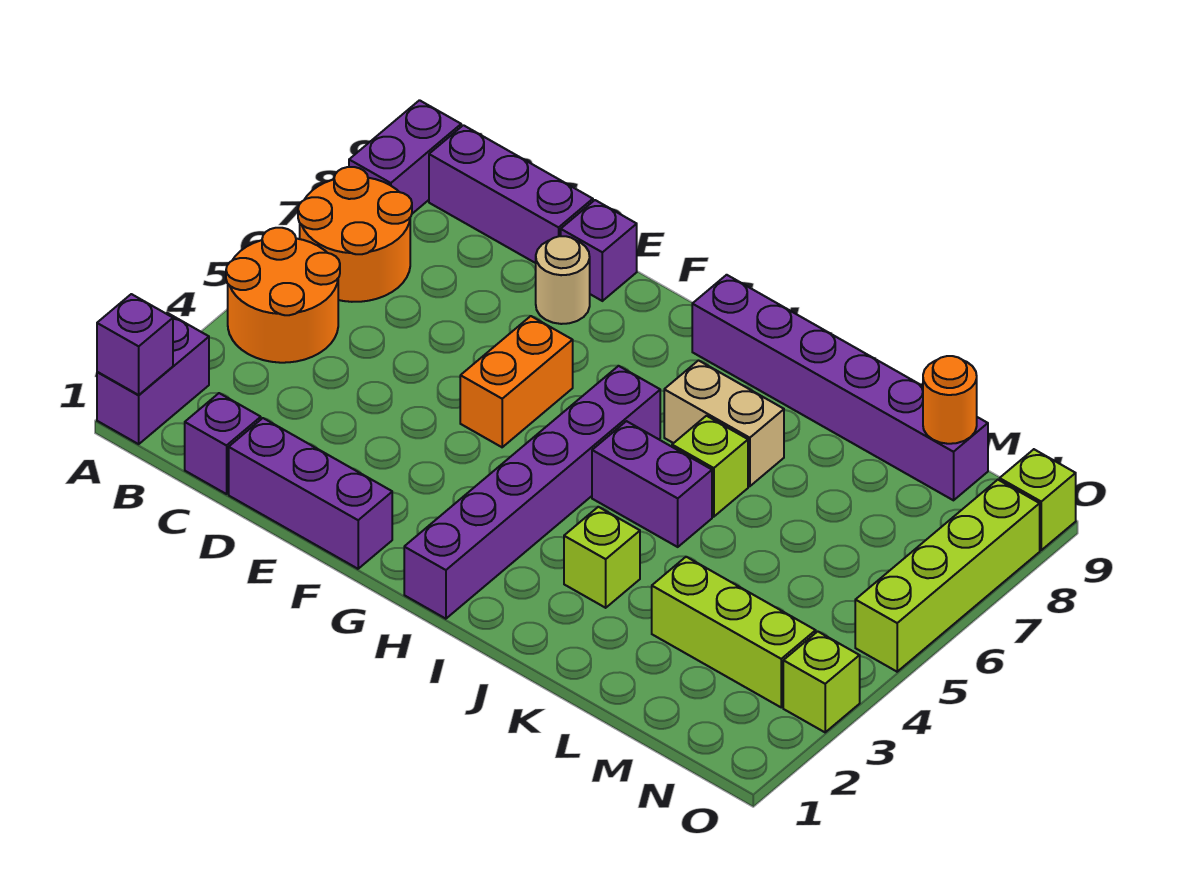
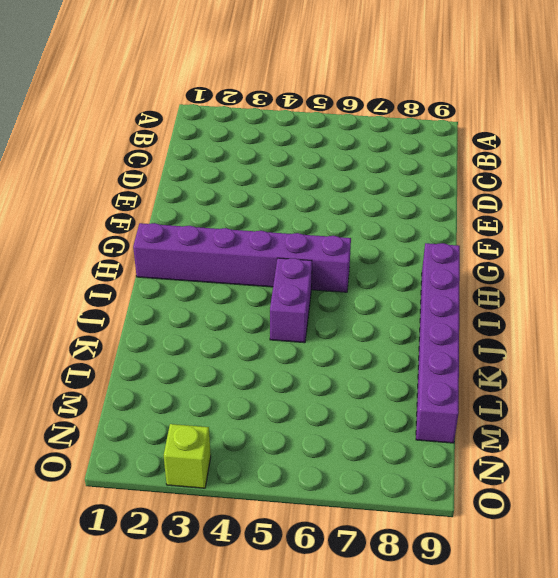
none -> purple brick A1:A2 level 1
none -> orange round brick A4:B5 level 1
none -> orange round brick A6:B7 level 1

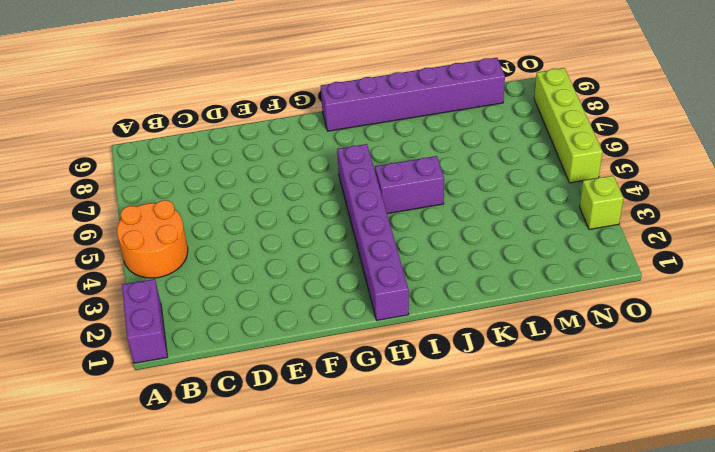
none -> orange round brick A6:B7 level 1
none -> purple brick A8:A9 level 1
none -> purple brick B9:D9 level 1

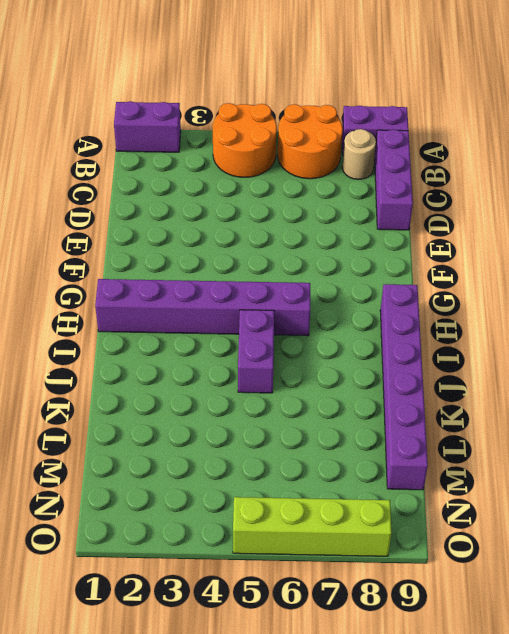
tan round brick B8 level 1 -> tan round brick E8 level 1
none -> purple brick C1 level 1
none -> purple brick D1:F1 level 1
none -> purple brick E9 level 1

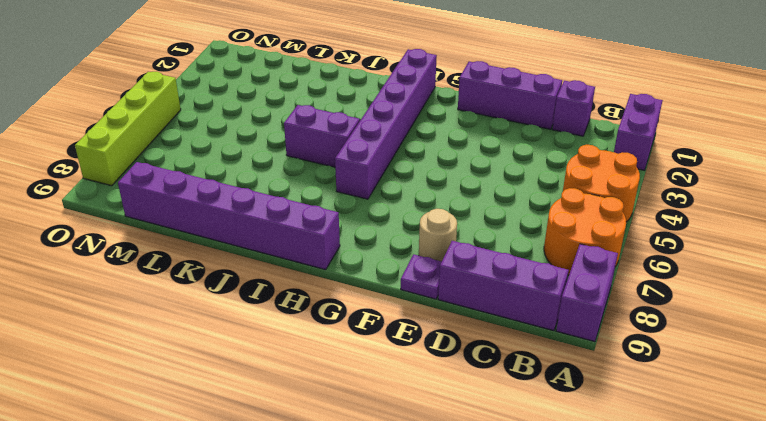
purple plate E9 level 1 -> purple brick E9 level 1
none -> orange brick F5:F6 level 1
none -> tan brick I7:J7 level 1
none -> lime brick J3 level 1

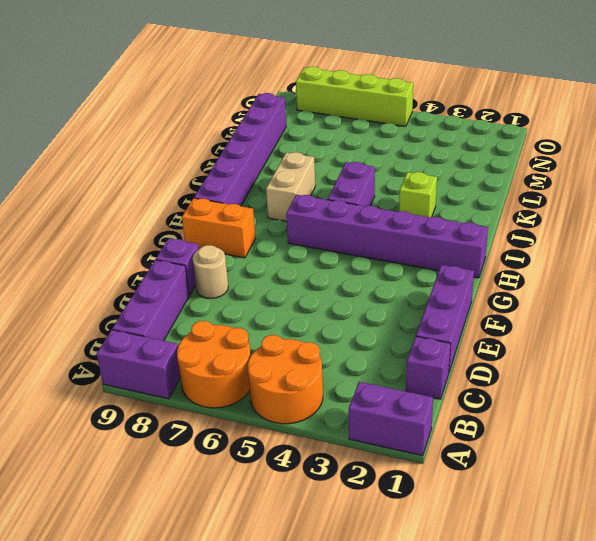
orange brick G8:G9 level 1 -> orange brick F5:F6 level 1
none -> lime brick J6 level 1
none -> lime brick L3:N3 level 1
none -> lime brick O3 level 1

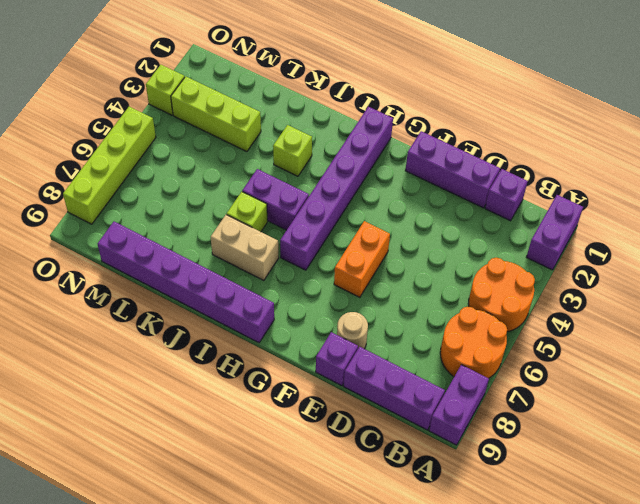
none -> lime brick O9 level 1
none -> purple brick A1 level 2
none -> orange round brick M9 level 2

